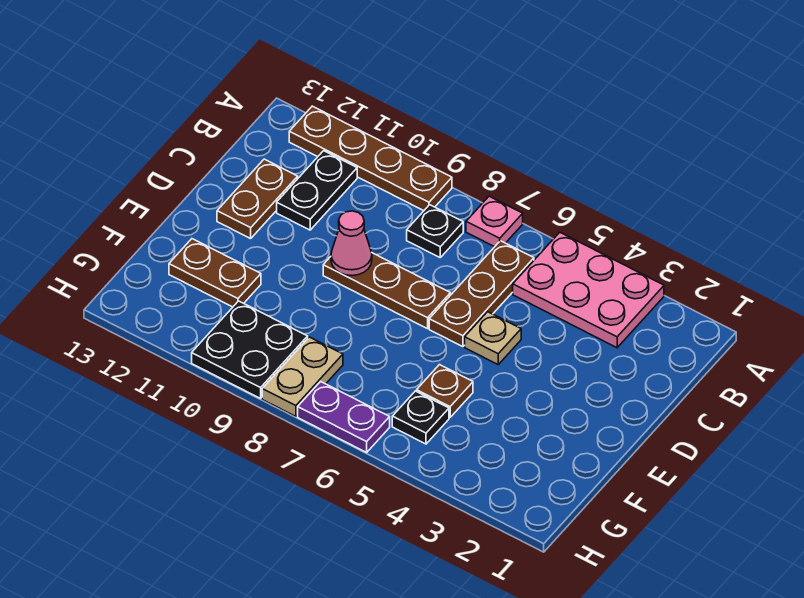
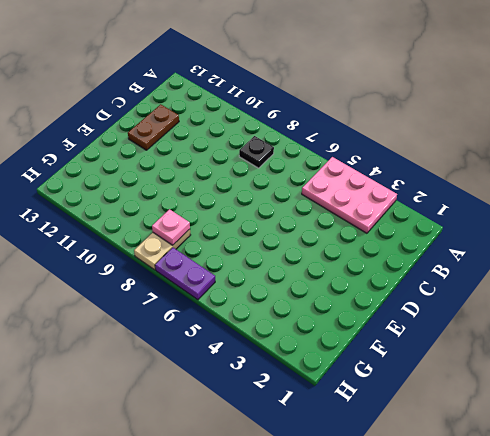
pink plate G8 level 2 -> pink plate A7 level 1
none -> brown plate A9:A12 level 1
none -> brown plate B6:D6 level 1
none -> black plate B11:C11 level 1

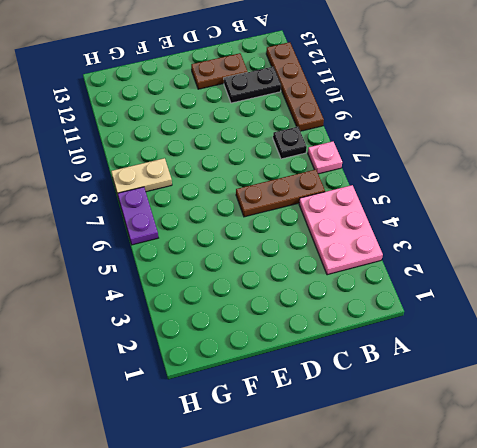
none -> tan plate D5 level 1
none -> brown plate D7:D9 level 1
none -> brown plate F5 level 1

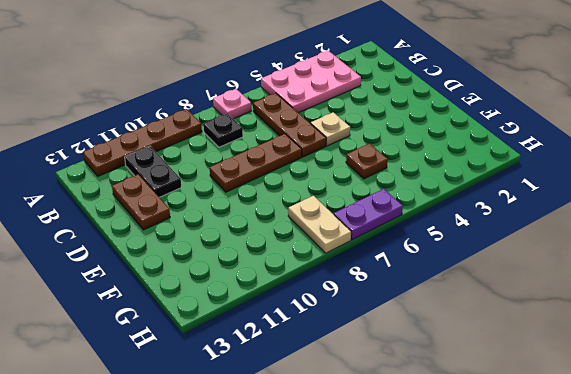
none -> brown plate F11:F12 level 1
none -> black plate G5 level 1
none -> black plate G9:H10 level 1

